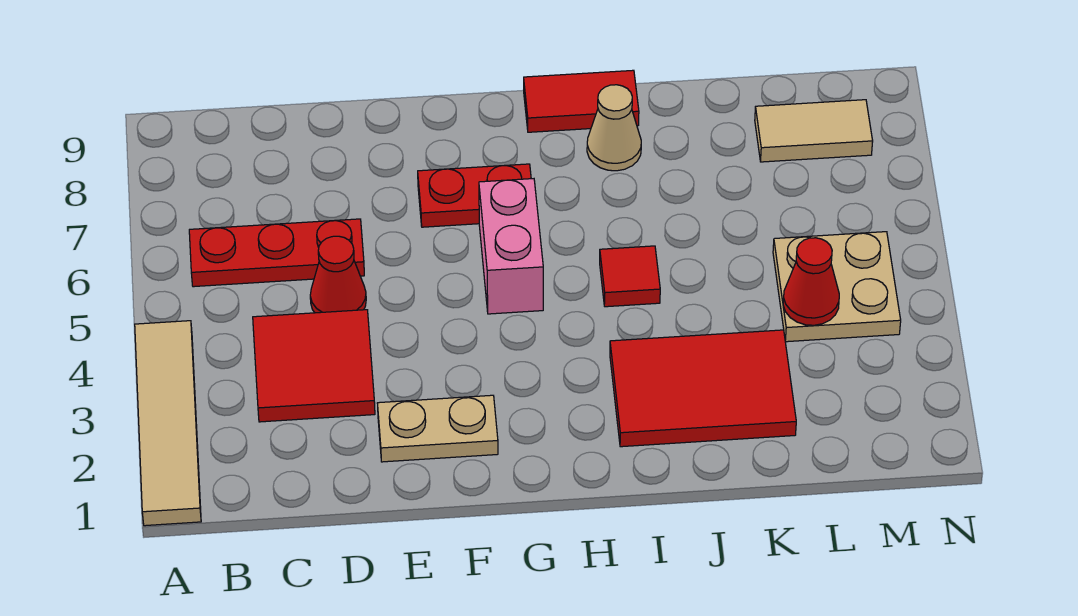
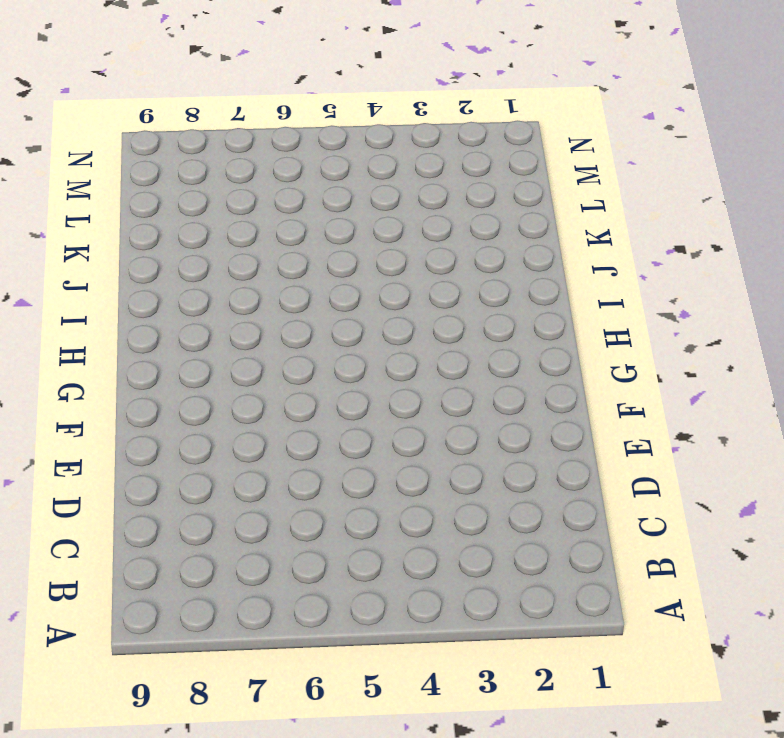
none -> tan tile A1:A4 level 1
none -> red plate B6:D6 level 1
none -> red tile C3:D4 level 1

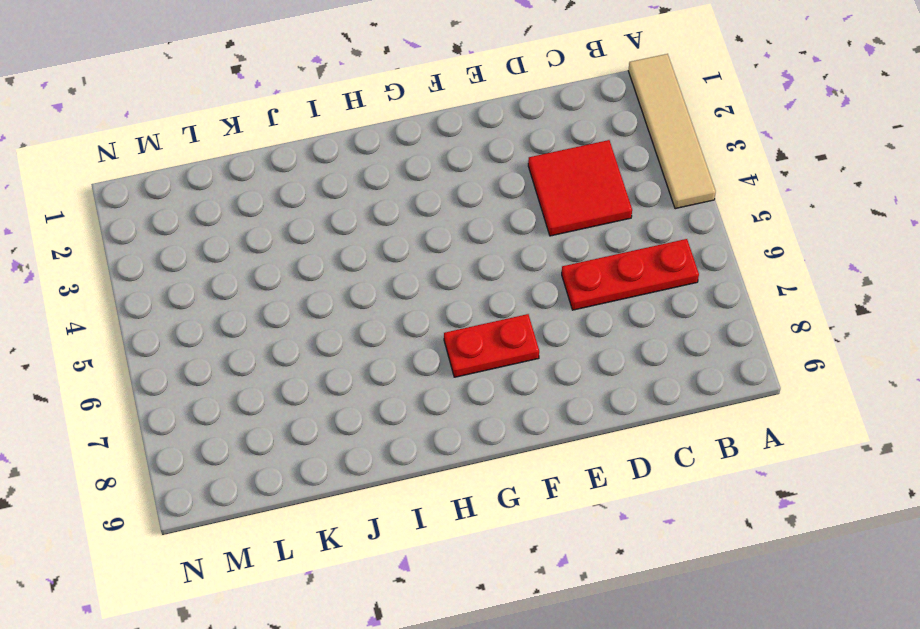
none -> red cone D5 level 1
none -> tan plate E2:F2 level 1
none -> pink brick G5:G6 level 1

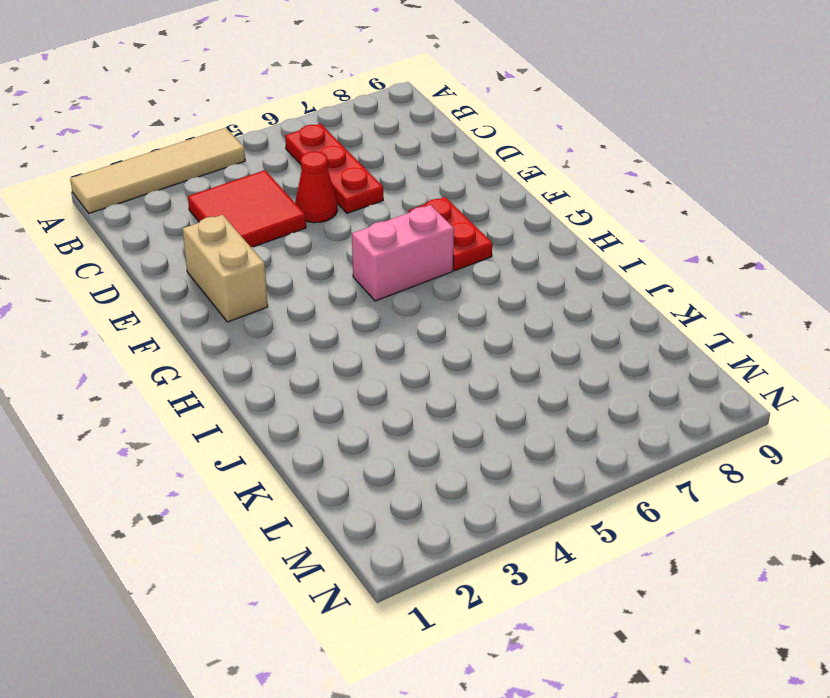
tan brick E2:F2 level 1 -> tan plate E2:F2 level 1
none -> red tile H9:I9 level 1
none -> red tile I2:K3 level 1
none -> red tile I5 level 1

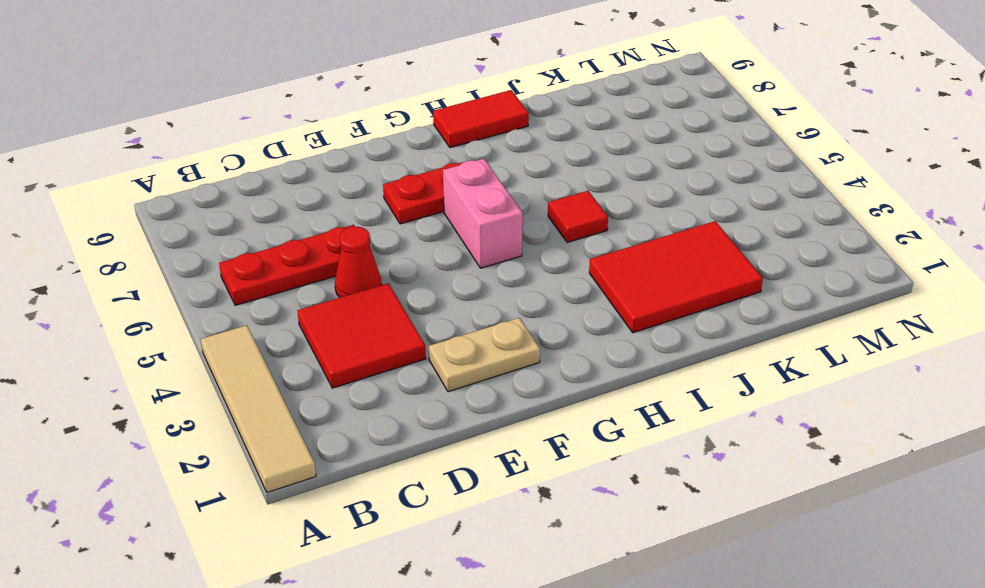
none -> tan cone I8 level 1
none -> tan plate L4:M5 level 1
none -> tan tile L8:M8 level 1

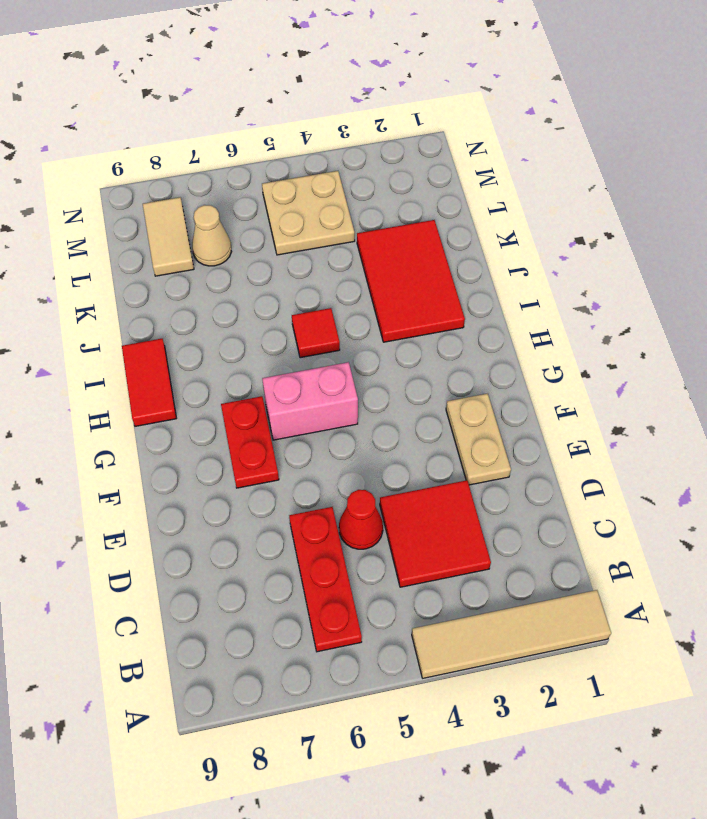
tan cone L7 level 1 -> tan cone I8 level 1
none -> red cone L4 level 2

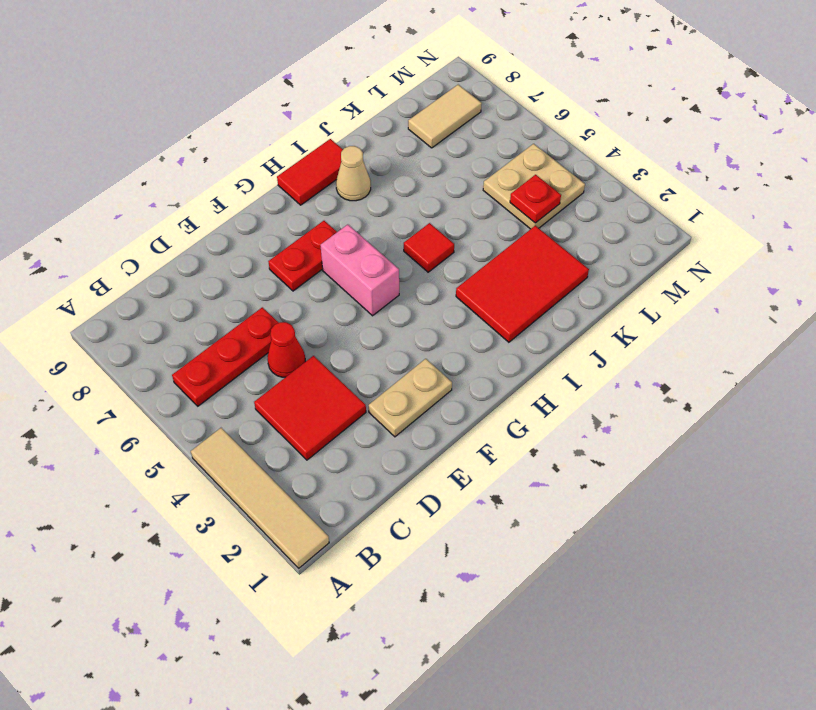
red plate L4 level 2 -> red cone L4 level 2

